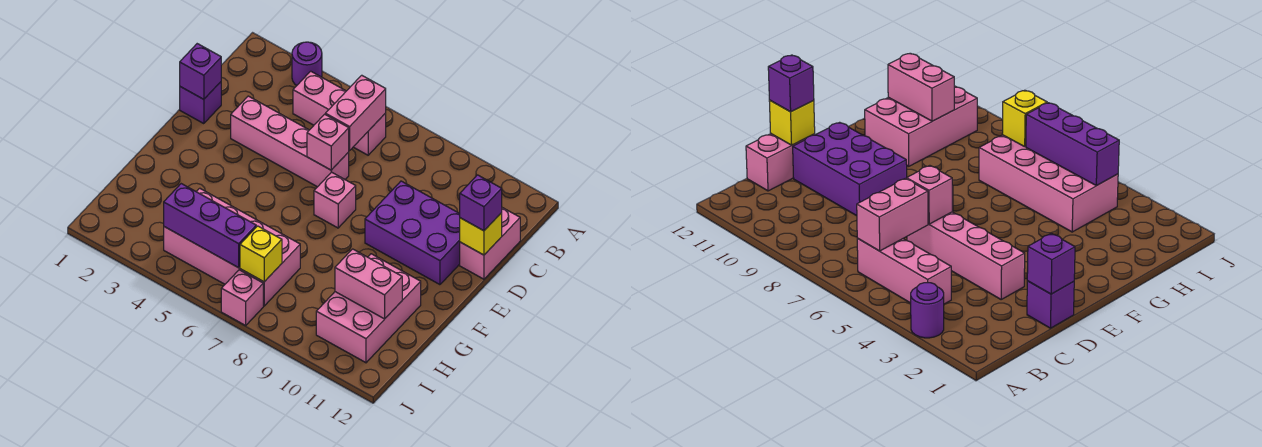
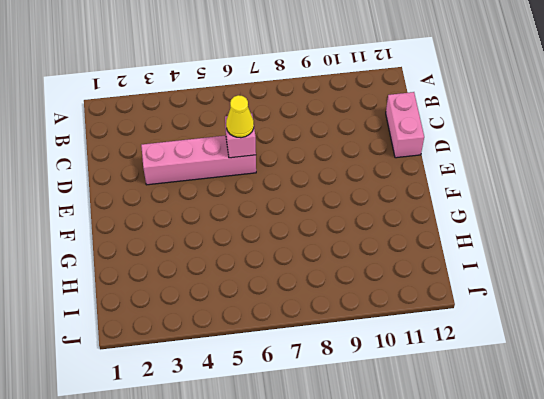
yellow cone D6 level 3 -> none
none -> purple round brick A3 level 1
none -> pink brick B4:B6 level 1
none -> purple brick D1 level 1

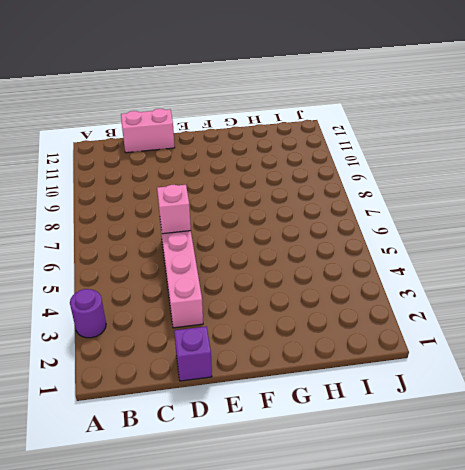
none -> pink brick B4:B6 level 1
none -> purple brick D9:E11 level 1
none -> pink brick E7 level 1

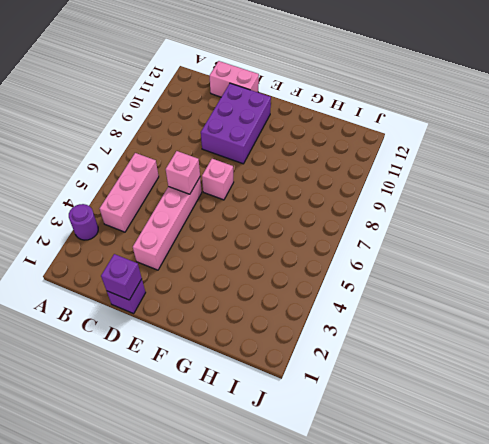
none -> pink brick G10:I11 level 1
none -> pink brick H4:I7 level 1
none -> pink brick J7 level 1

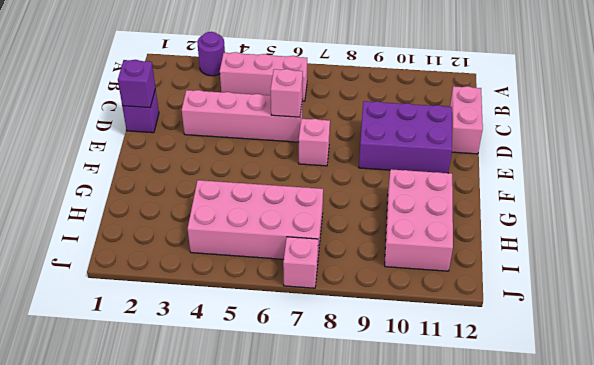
none -> pink brick B6:C6 level 2
none -> yellow brick D12 level 2
none -> pink brick H10:H11 level 2

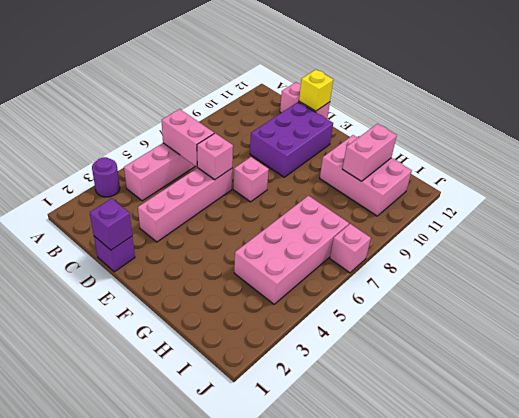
none -> purple brick I4:I6 level 2
none -> yellow brick I7 level 2
none -> purple brick D12 level 3

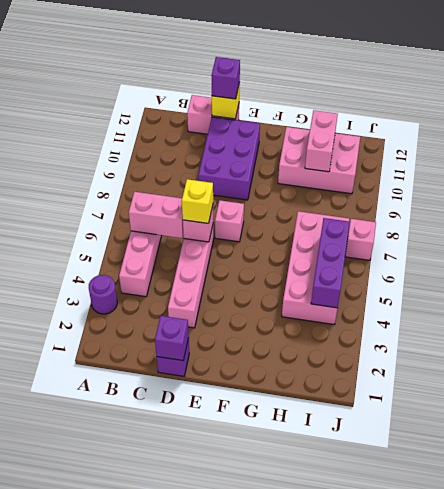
yellow brick D6 level 3 -> yellow brick I7 level 2

